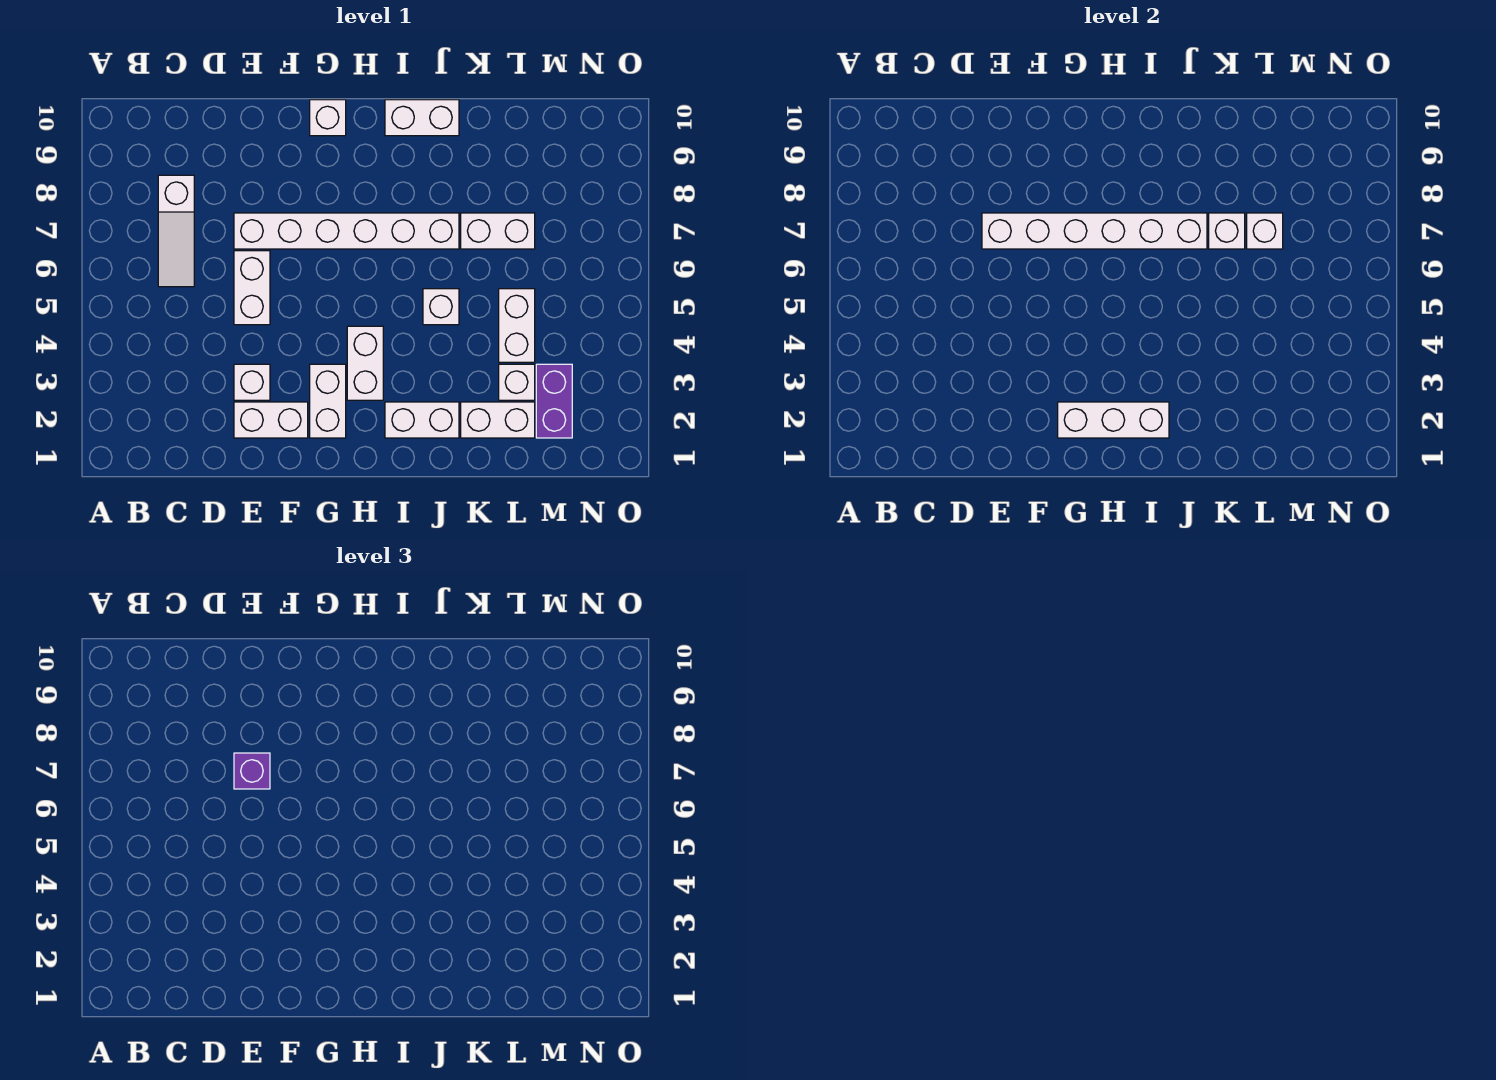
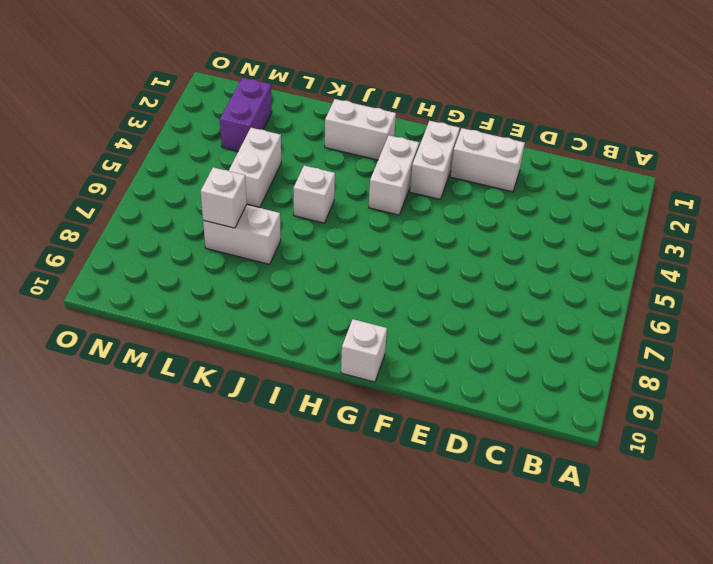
none -> white slope C6:C8 level 1 top 8
none -> white brick E3 level 1
none -> white brick E5:E6 level 1

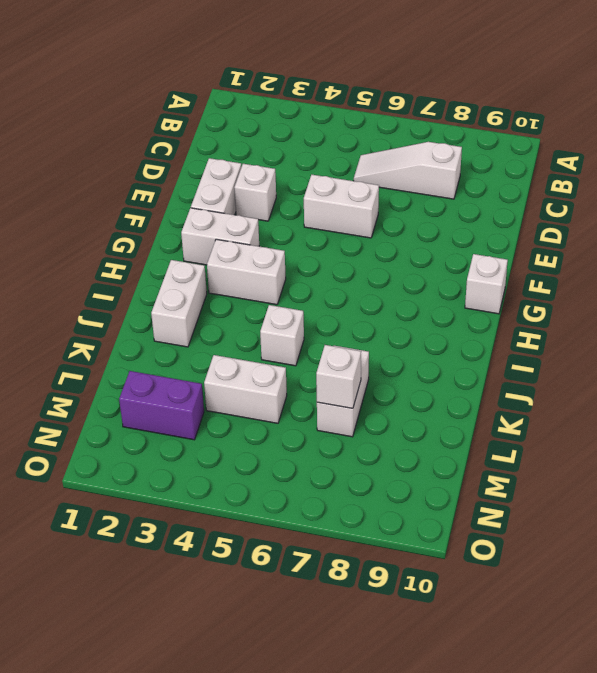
none -> white brick E7:J7 level 1
none -> white brick I10:J10 level 1
none -> white brick K2:L2 level 1

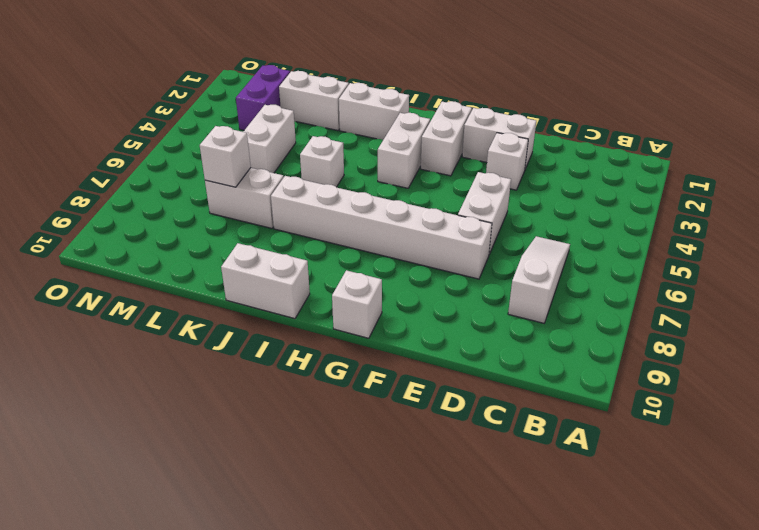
none -> white brick L3 level 1
none -> white brick E7:J7 level 2
none -> white brick G2:I2 level 2

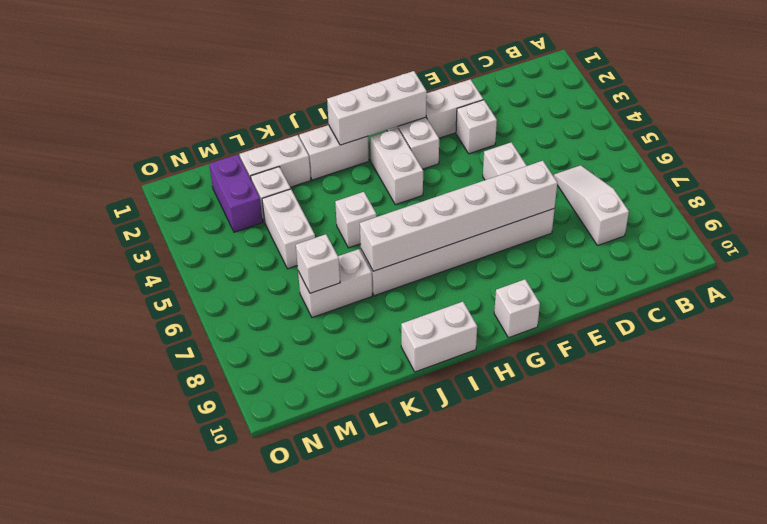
none -> white brick K7 level 2
none -> purple brick E7 level 3

